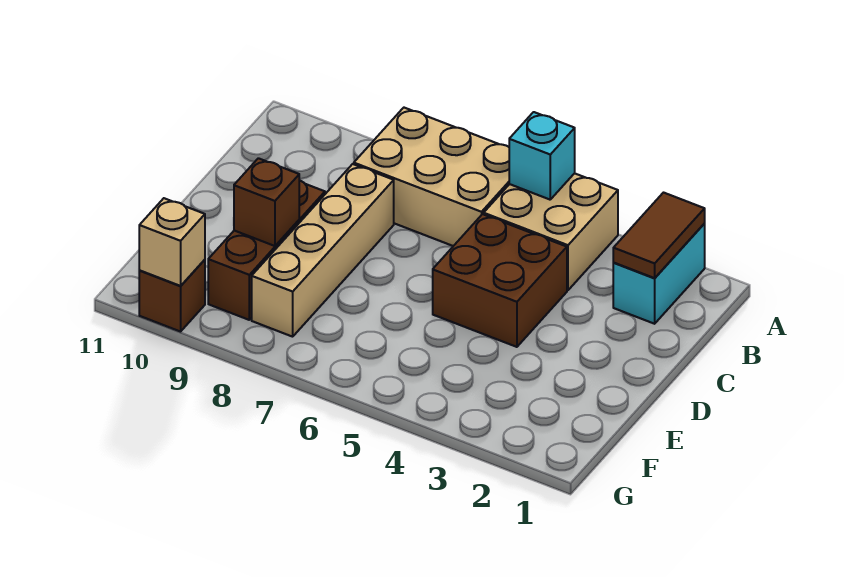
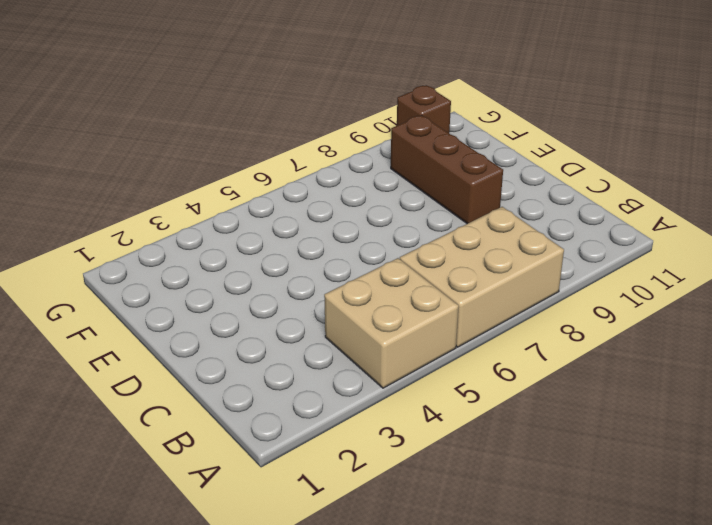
none -> cyan brick A2:B2 level 1
none -> brown brick C4:D5 level 1

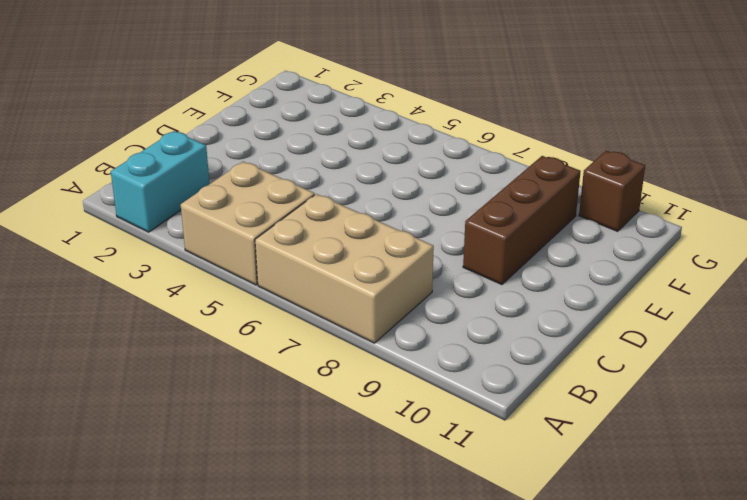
none -> brown brick C4:D5 level 1
none -> tan brick C8:F8 level 1

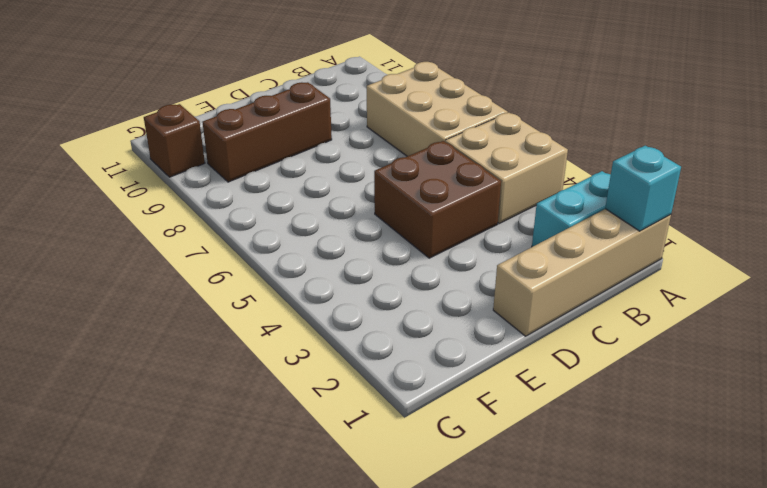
tan brick A1:D1 level 1 -> tan brick C8:F8 level 1
cyan brick A1 level 2 -> cyan brick A5 level 2
none -> brown tile A2:B2 level 2
none -> brown brick E9 level 2

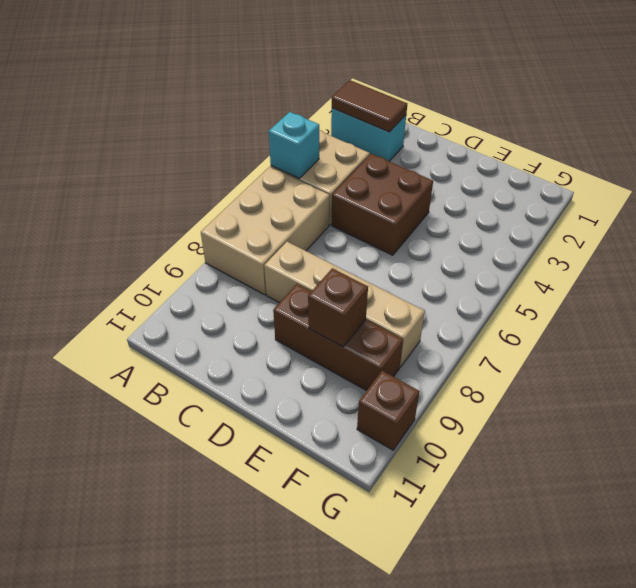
none -> tan brick G10 level 2

